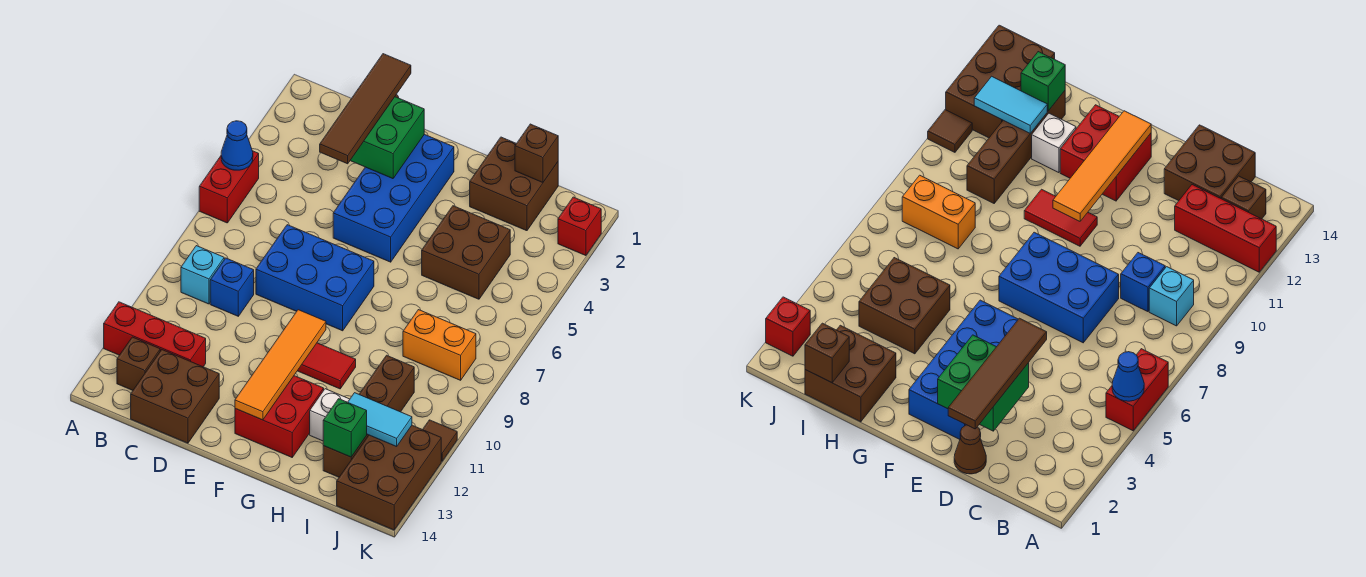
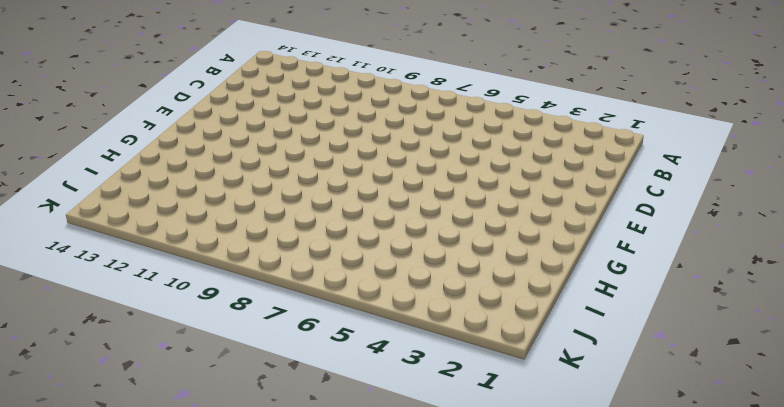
none -> red brick A5:A6 level 1
none -> red brick A12:C12 level 1
none -> cyan brick B9 level 1

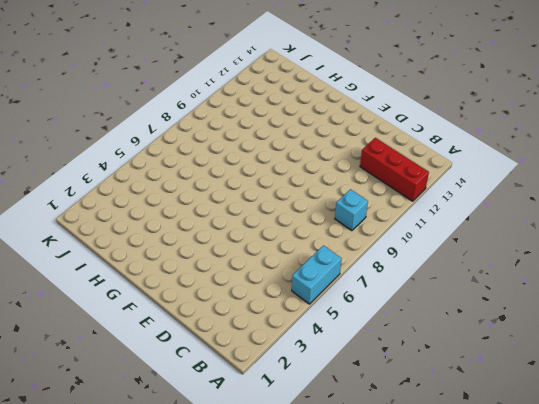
cyan brick A5:A6 level 1 -> red brick A5:A6 level 1
none -> brown brick B13 level 1
none -> blue brick C9 level 1
none -> brown brick C13:D14 level 1

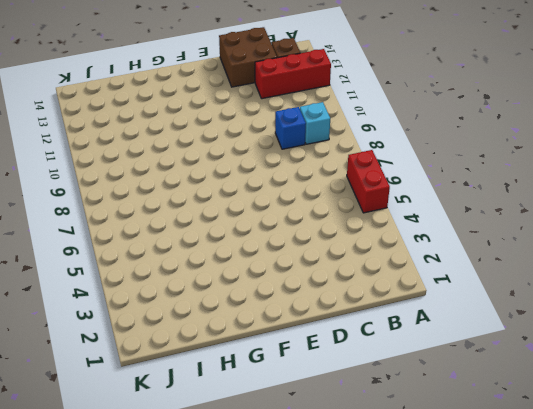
none -> brown cone D1 level 1
none -> blue brick D7:F8 level 1
none -> blue brick E2:F5 level 1

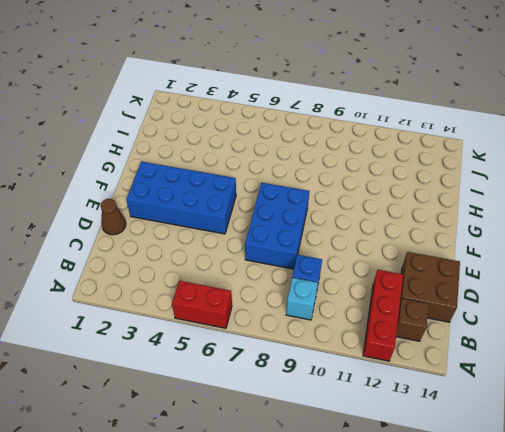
none -> red tile F10:G10 level 1
none -> red brick F12:G13 level 1
none -> brown brick H1:I2 level 1

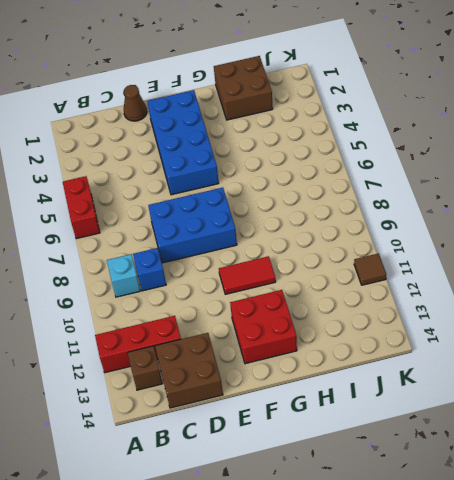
none -> brown brick H4:I5 level 1
none -> white brick H12 level 1
none -> orange brick I8:J8 level 1

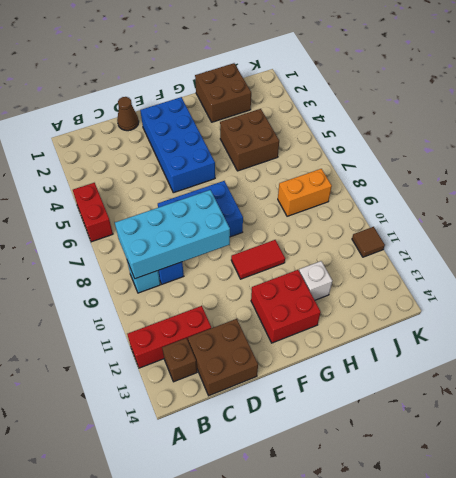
cyan brick B8:E9 level 2 -> none
none -> brown brick I10:I13 level 1
none -> brown brick J12:K14 level 1
none -> red brick K2 level 1

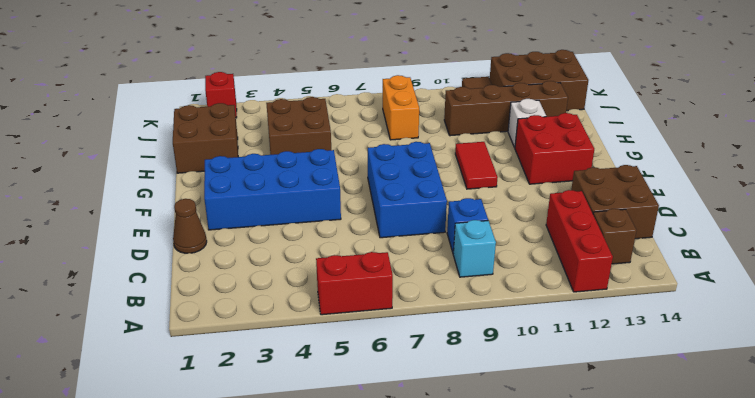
none -> blue cone A5 level 2
none -> green brick D2:E3 level 2
none -> orange tile F10:F13 level 2

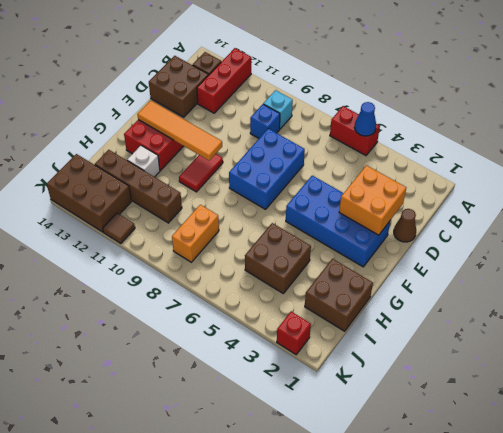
orange brick D2:E3 level 2 -> green brick D2:E3 level 2
none -> brown brick I1 level 2
none -> cyan tile I12:J12 level 2
none -> green brick I13 level 2

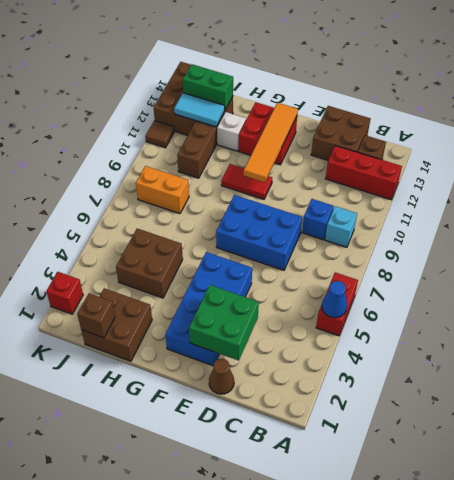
green brick I13:J13 level 2 -> green brick I13 level 2
none -> brown tile D1:D4 level 3

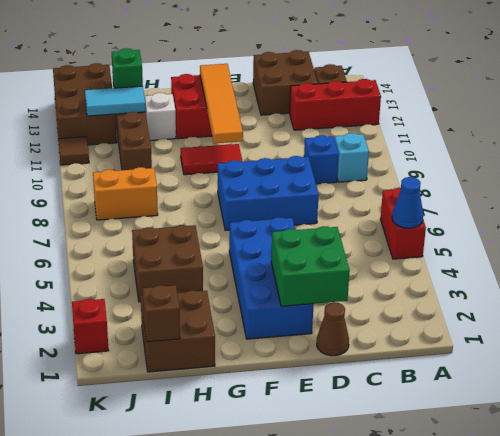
none -> brown tile D1:D4 level 3

